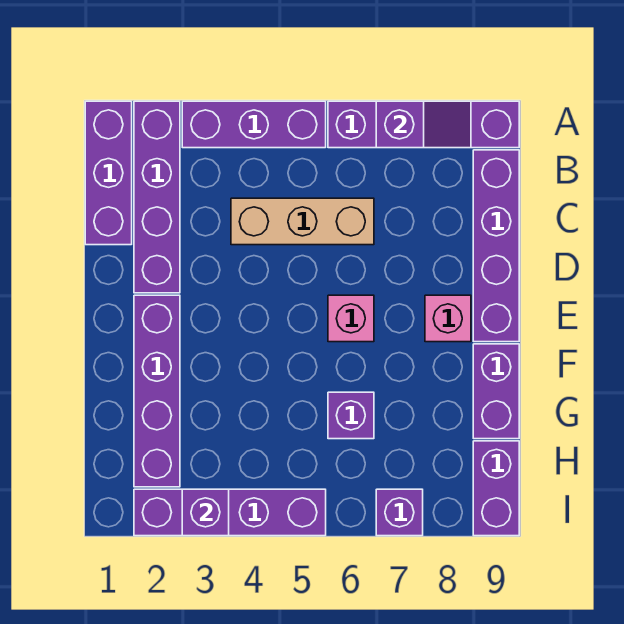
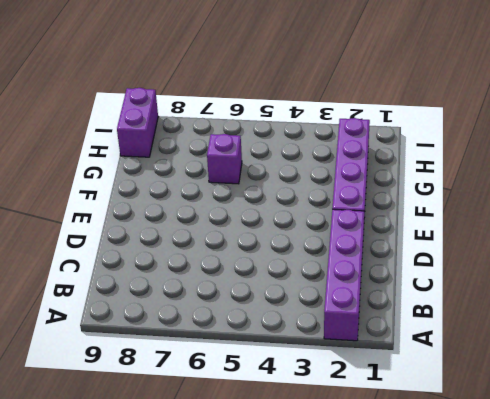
none -> purple brick A1:C1 level 1
none -> purple brick A3:A5 level 1
none -> purple brick A6:A9 level 1

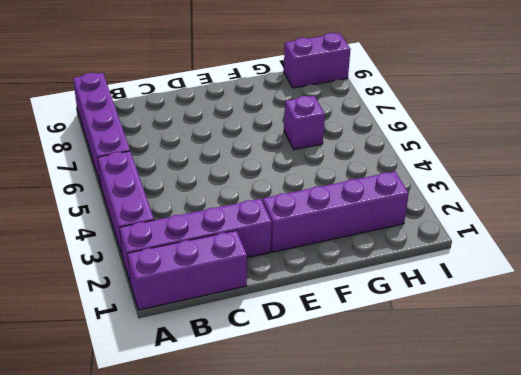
none -> purple brick B9:E9 level 1
none -> tan brick C4:C6 level 1
none -> pink brick E6 level 1

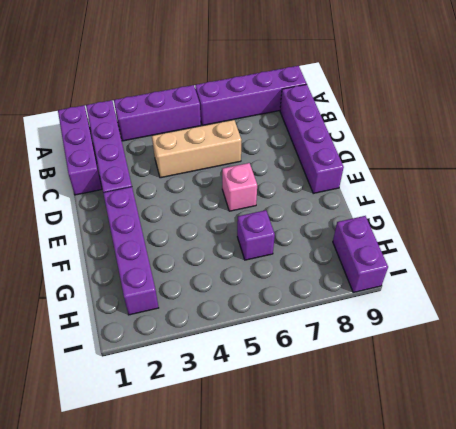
none -> pink brick E8 level 1
none -> purple brick F9:G9 level 1
none -> purple brick I2:I5 level 1

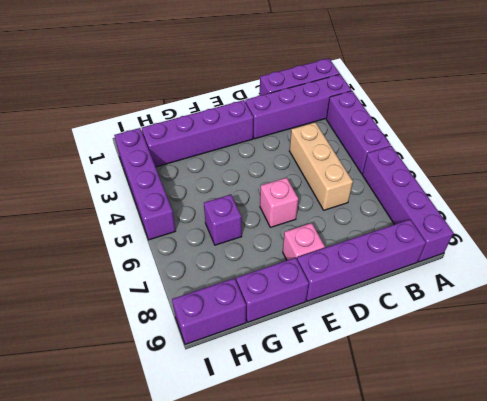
none -> purple brick I7 level 1
none -> purple slope A7:A8 level 2 top 7
none -> purple brick I3 level 2

